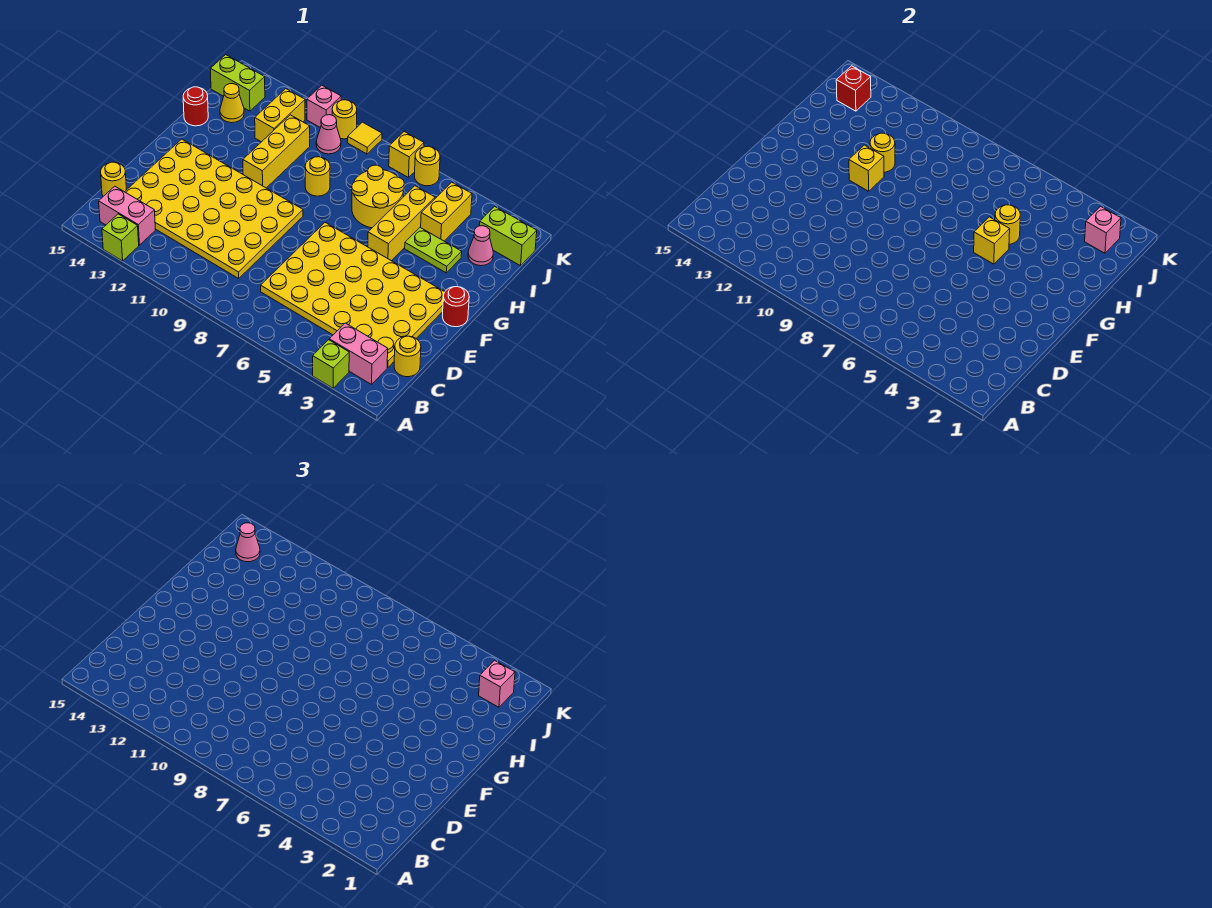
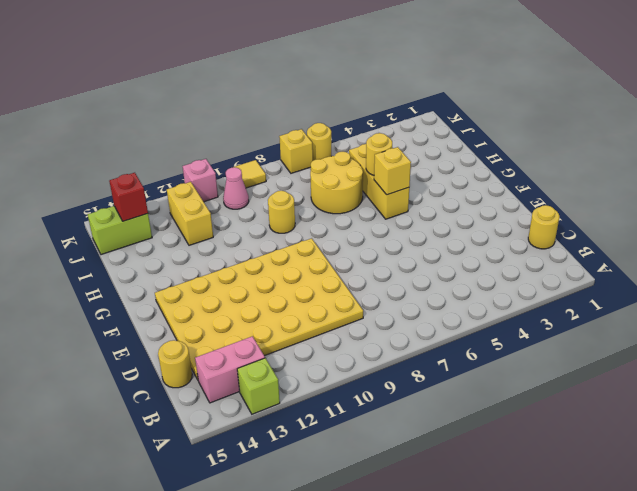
none -> lime brick A3 level 1
none -> pink brick B2:B3 level 1
none -> yellow plate C2:F7 level 1
none -> red round brick F1 level 1

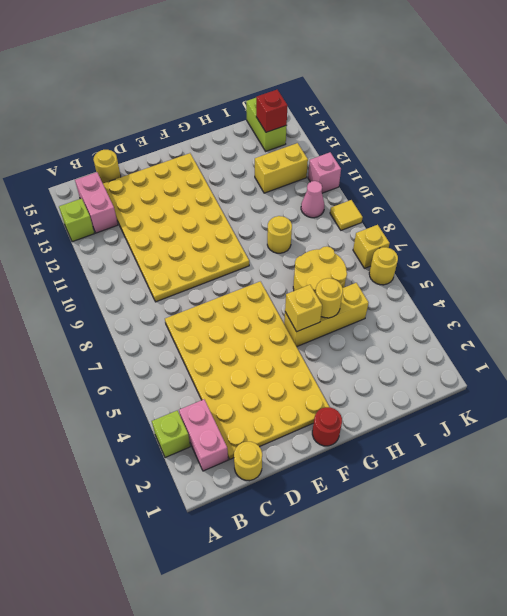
none -> yellow brick G11:I11 level 1
none -> lime plate H3:H4 level 1
none -> red round brick H15 level 1
none -> pink cone I2 level 1

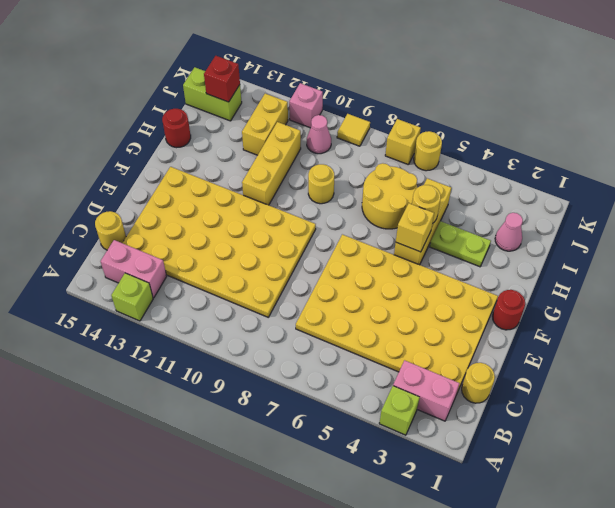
none -> yellow brick I4:J4 level 1
none -> yellow cone I14 level 1
none -> lime brick J1:J2 level 1
none -> yellow round brick K10 level 1

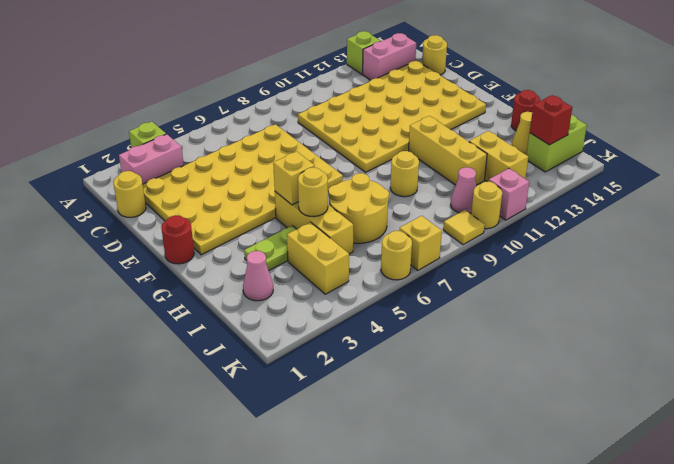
none -> lime brick J1:J2 level 1
none -> yellow brick G11 level 2
none -> yellow round brick H11 level 2
none -> pink brick J2 level 2

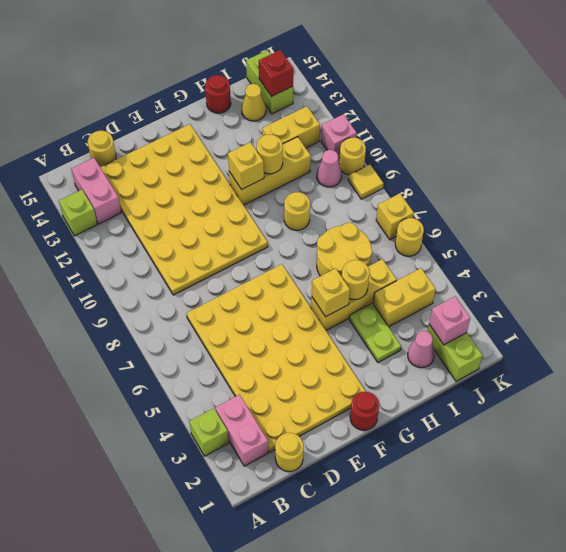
none -> pink brick J2 level 3
none -> pink cone J14 level 3

